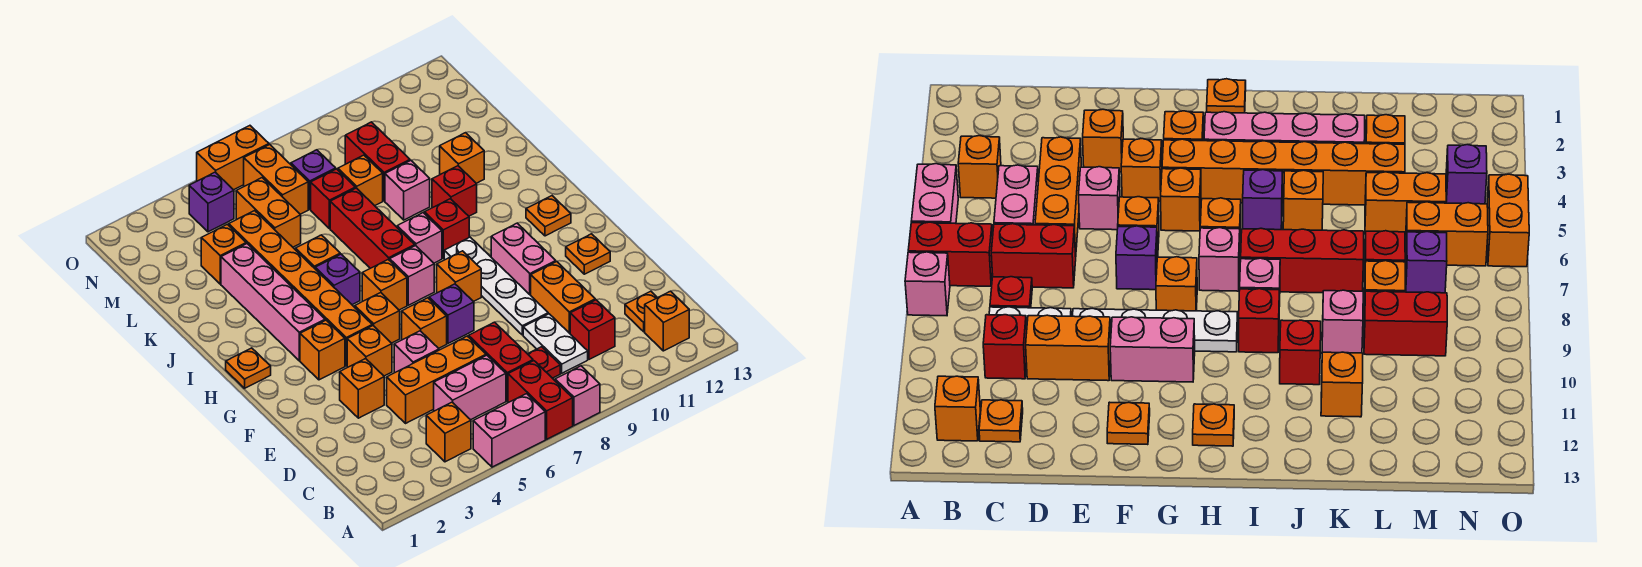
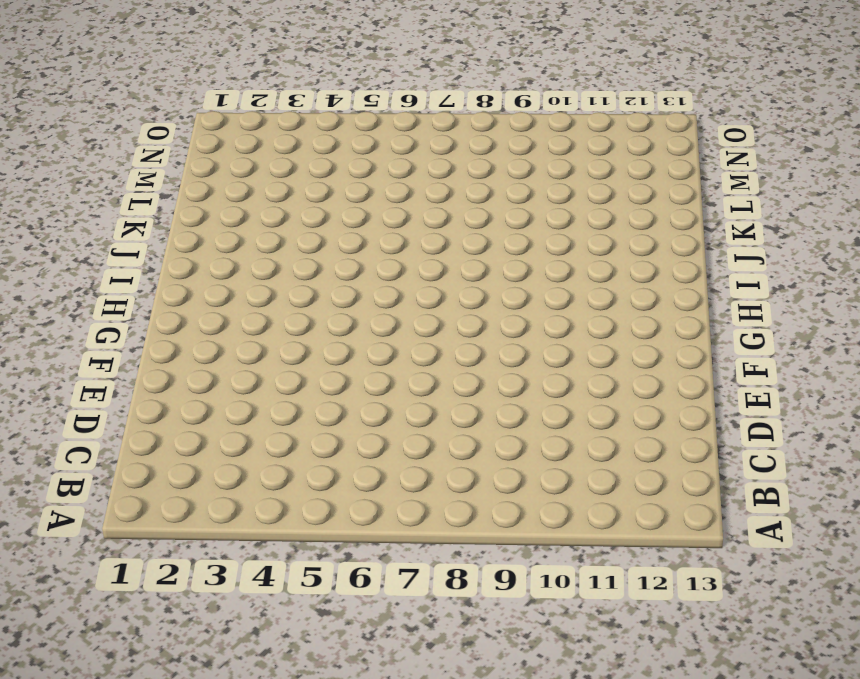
none -> pink brick A5:A6 level 1
none -> red brick A7:B7 level 1
none -> pink brick A8 level 1
none -> orange brick B4 level 1

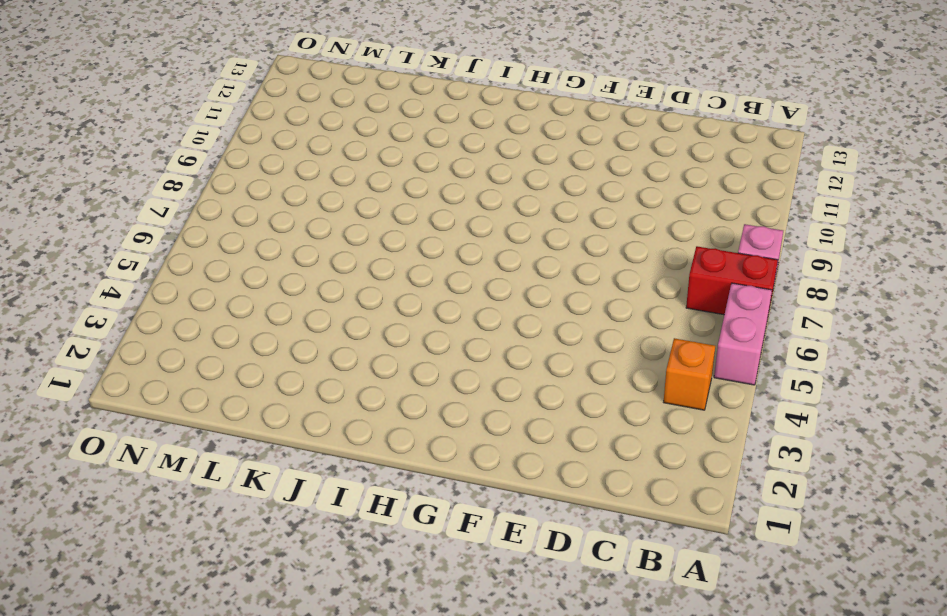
none -> orange brick B12 level 1
none -> pink brick C5:C6 level 1
none -> red brick C7:D7 level 1
none -> red plate C8 level 1

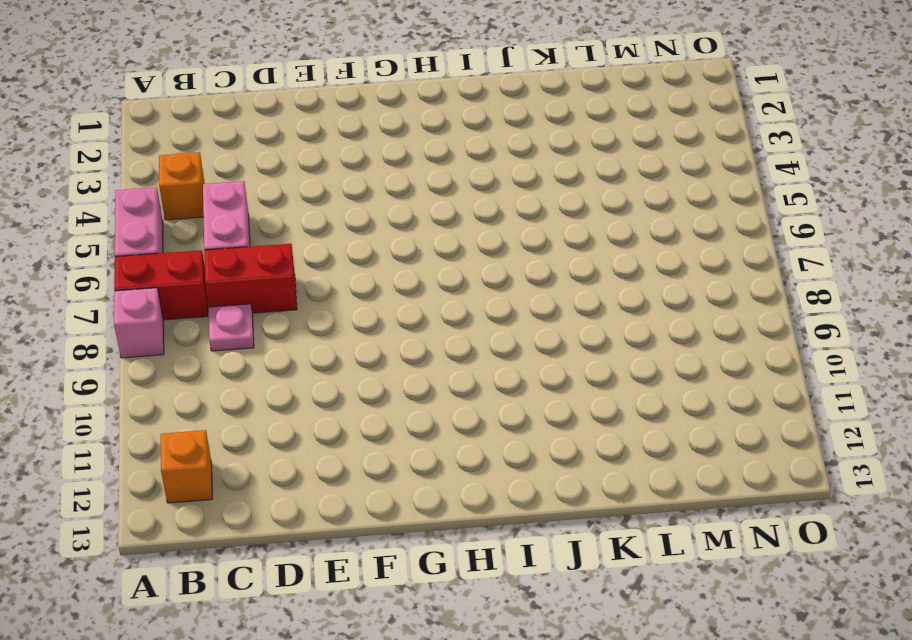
pink plate C8 level 1 -> red plate C8 level 1
none -> white plate C9:D9 level 1
none -> red brick C10 level 1
none -> orange plate C12 level 1
none -> orange brick D4:D6 level 1

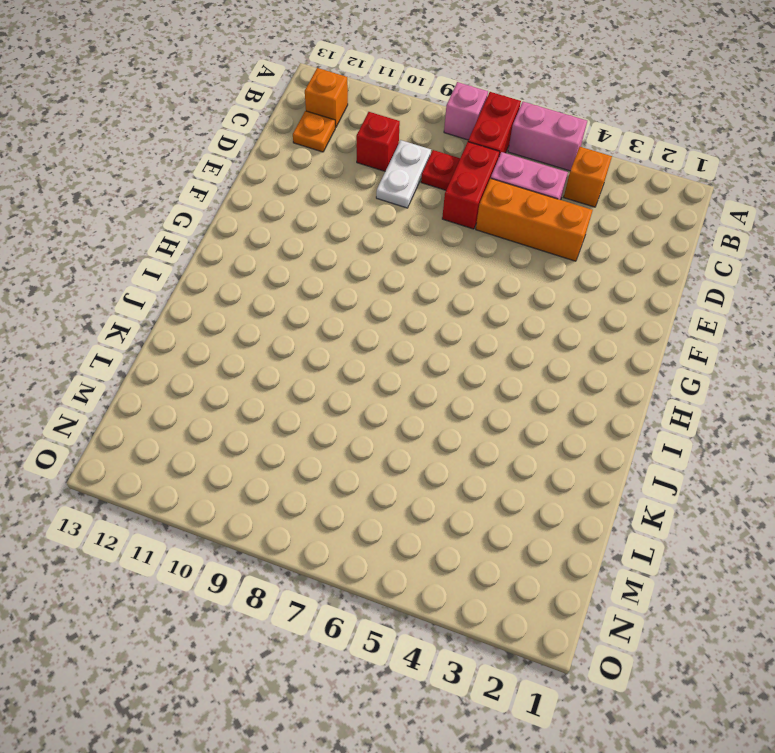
none -> orange brick D10:E10 level 1
none -> orange brick E3 level 1
none -> pink brick E5 level 1
none -> white plate E9:H9 level 1

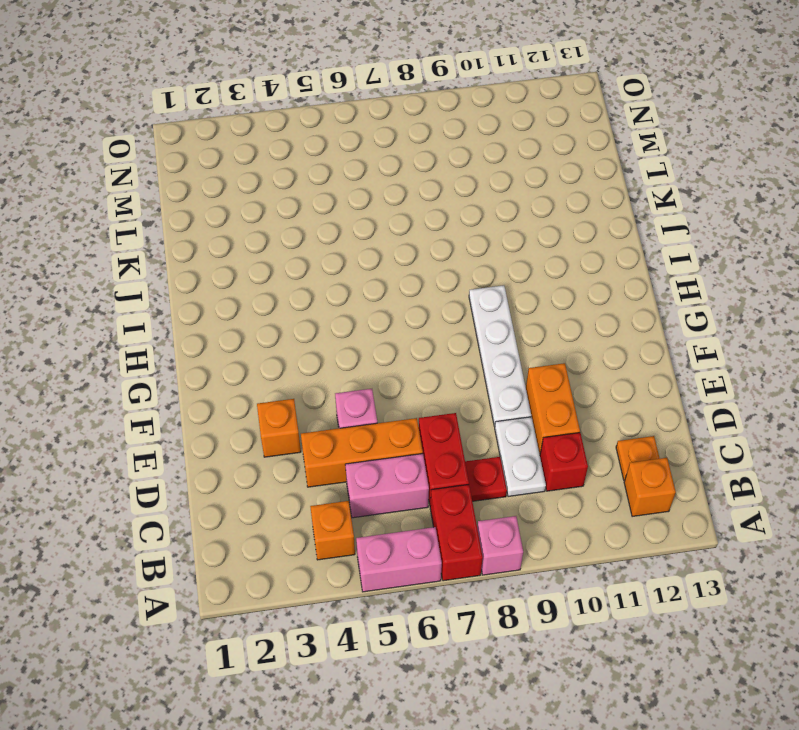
none -> orange brick F4 level 1
none -> orange brick F6 level 1
none -> purple brick F7 level 1
none -> pink brick F10:G10 level 1

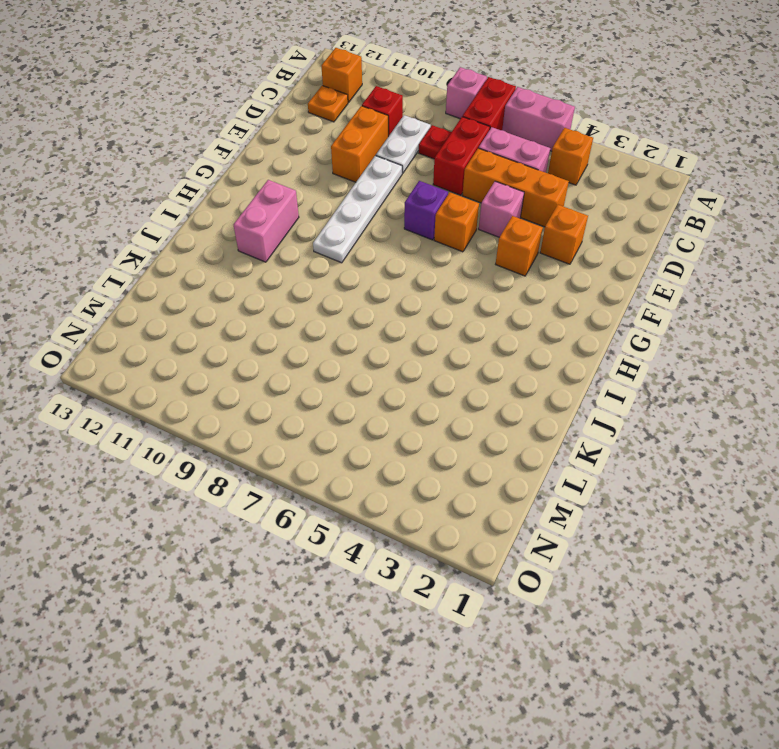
pink brick H11:I11 level 1 -> pink brick F10:G10 level 1
none -> orange plate F12 level 1
none -> orange brick G3 level 1
none -> orange brick G4:L4 level 1
none -> orange brick G5 level 1

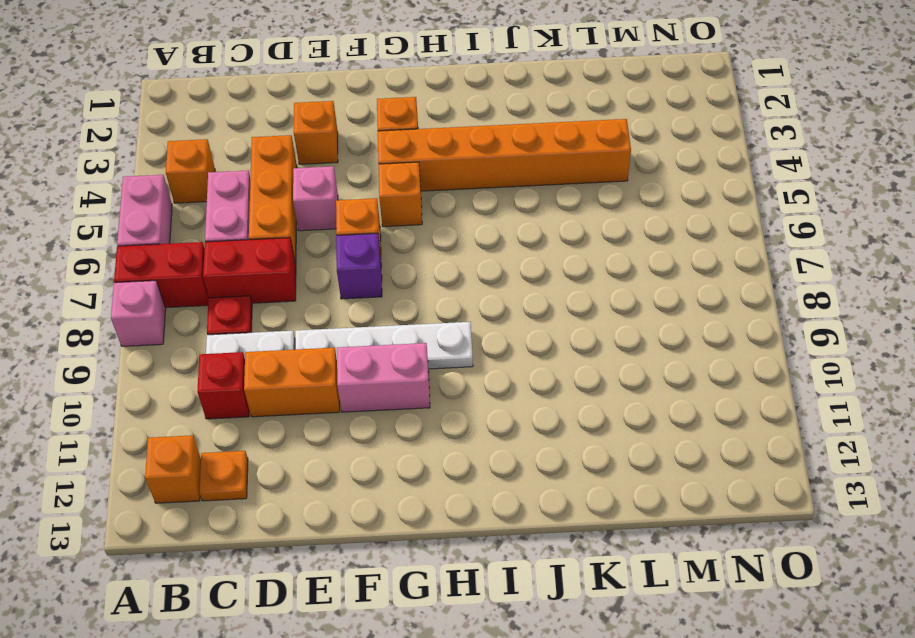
none -> orange brick F4 level 1
none -> orange plate F12 level 1
none -> orange brick G8 level 1
none -> orange plate H1 level 1

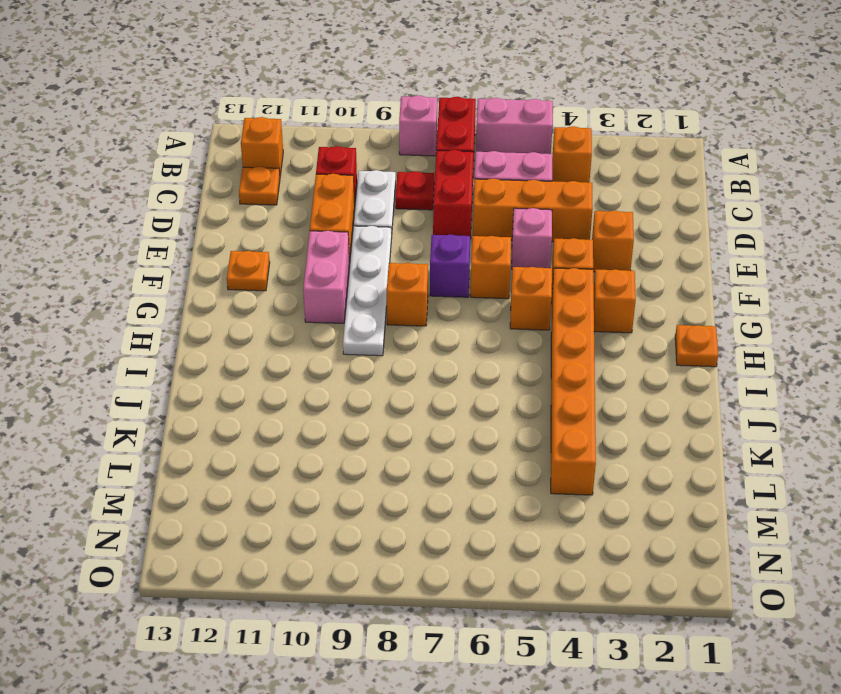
none -> pink brick H3:K3 level 1
none -> orange brick H6 level 1
none -> pink brick H7 level 1
none -> orange plate H12 level 1

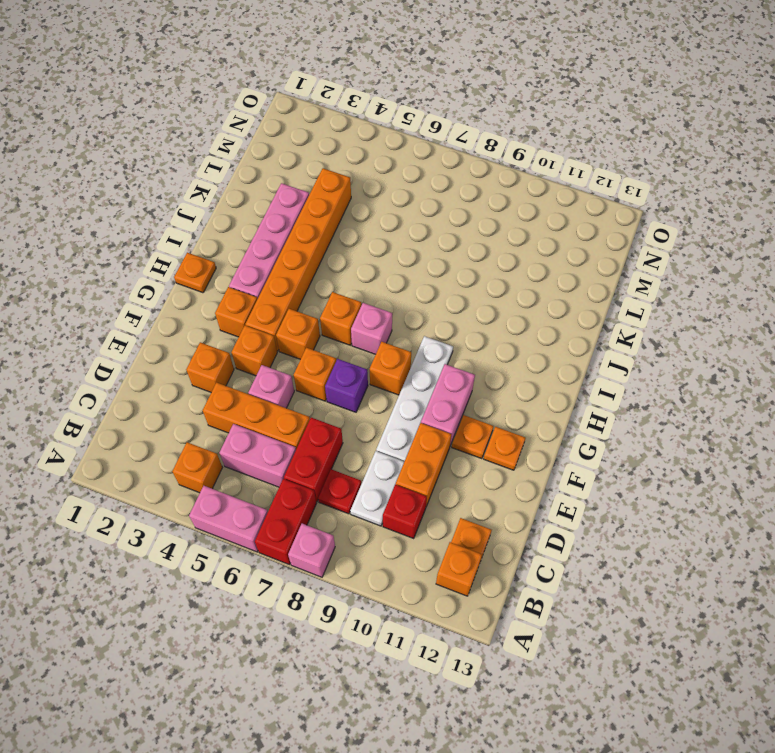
orange plate F11 level 1 -> orange plate H12 level 1
none -> purple brick I5 level 1
none -> red brick I7:K7 level 1
none -> pink brick I8 level 1
none -> red brick I9 level 1

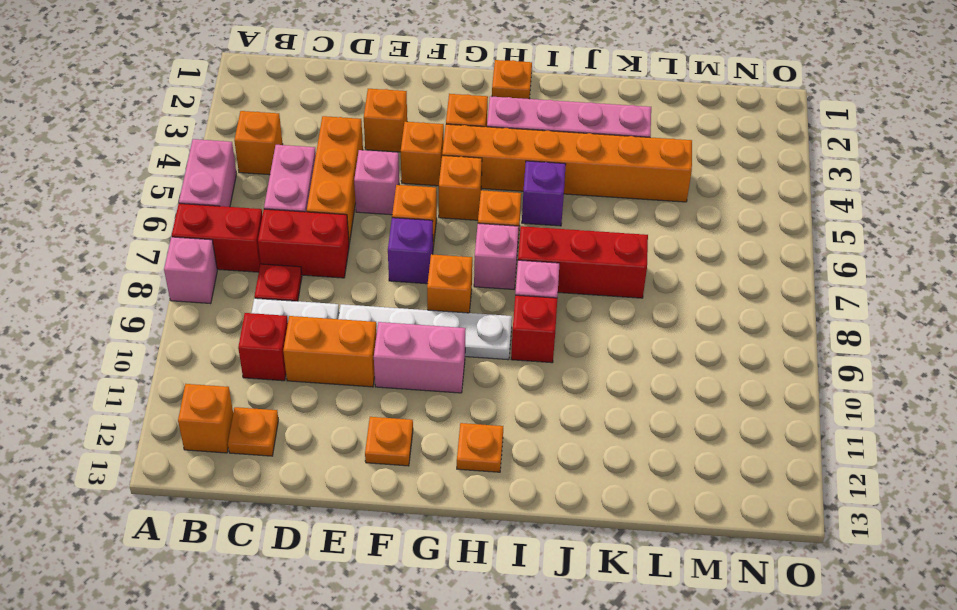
none -> orange brick J5 level 1
none -> red brick J10 level 1
none -> pink brick K9 level 1
none -> orange brick K11 level 1

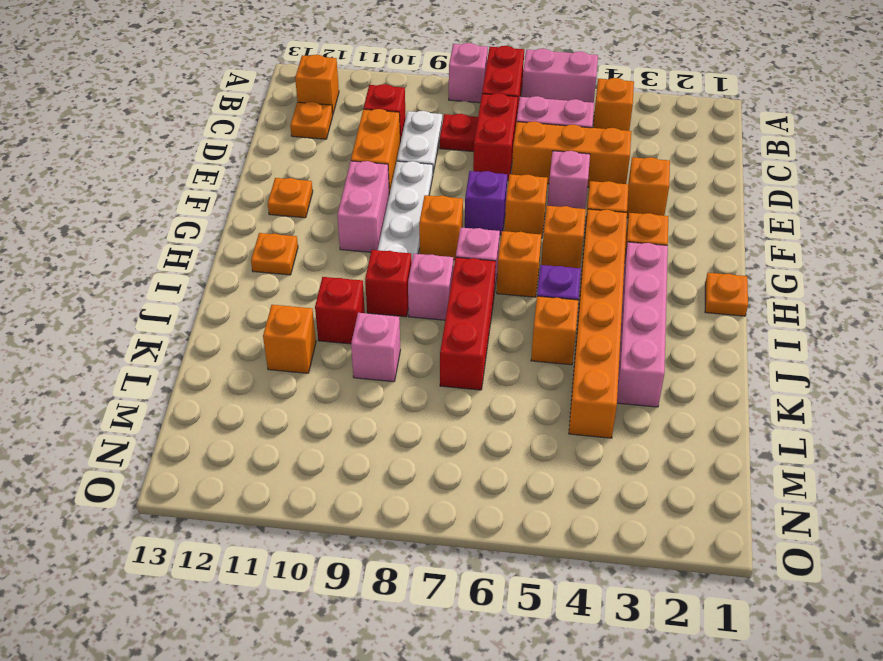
none -> orange brick L3 level 1
none -> orange brick L5:M5 level 1
none -> red brick L7 level 1
none -> orange brick L8 level 1

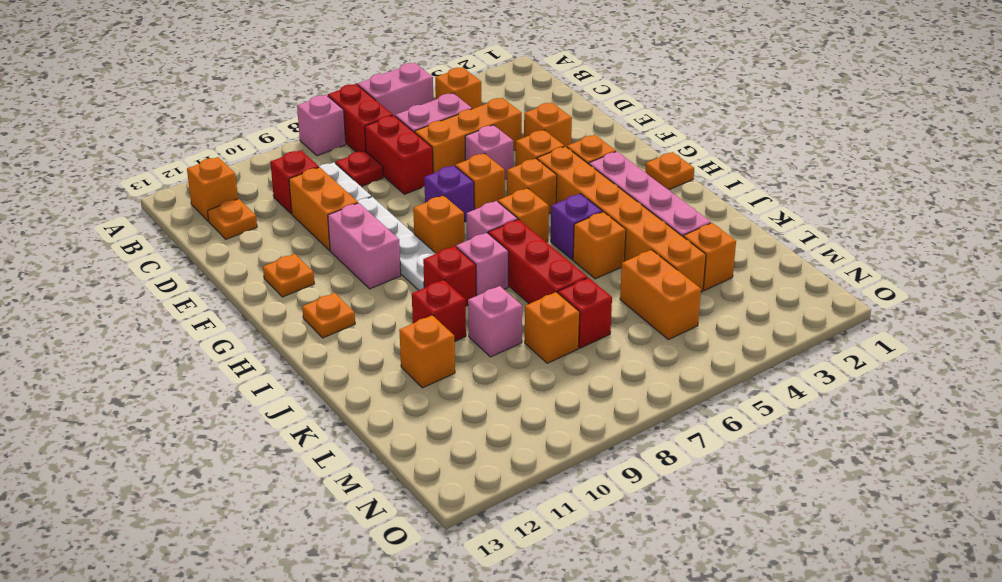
none -> red brick L9:M9 level 1
none -> orange brick M6:N6 level 1
none -> purple brick M7 level 1
none -> purple brick N4 level 1

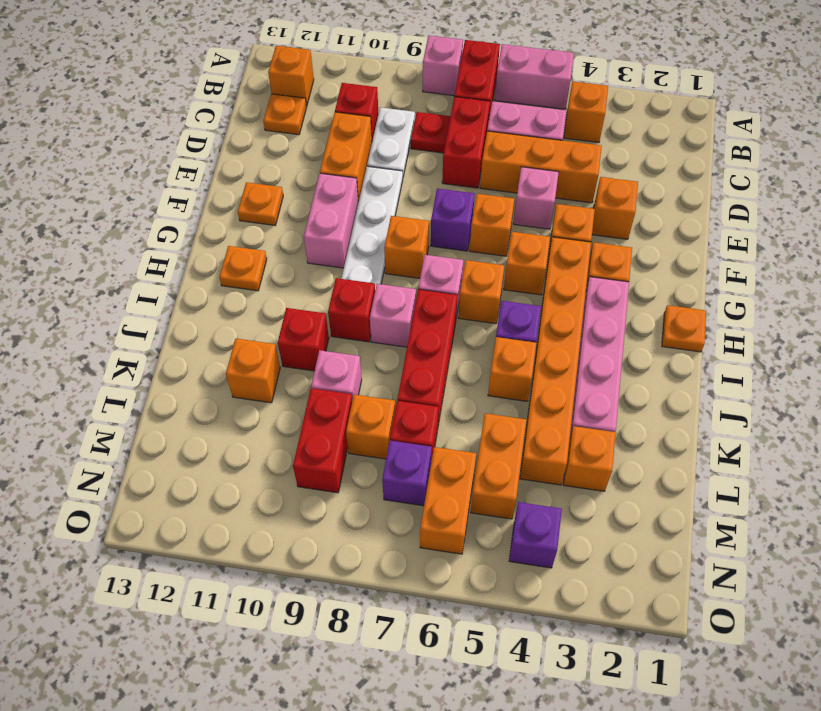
none -> orange brick O5:O6 level 1

